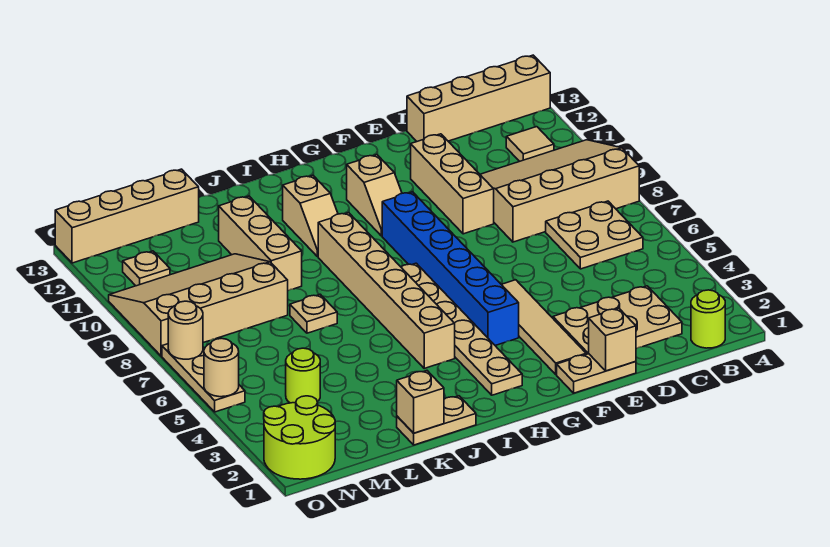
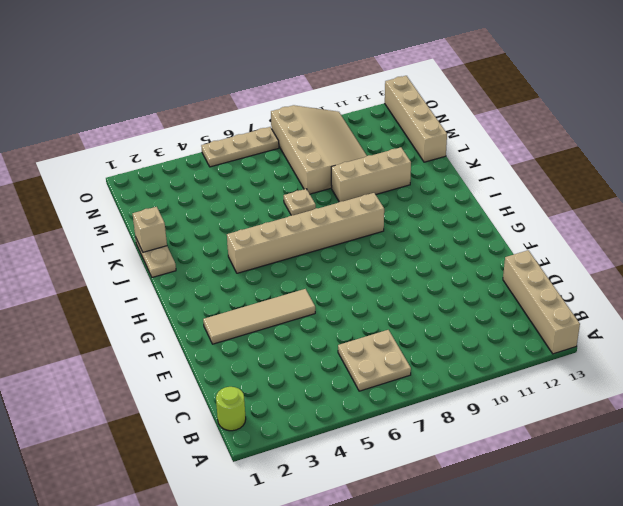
none -> tan slope A8:D10 level 1 top 8
none -> tan tile B11 level 1
none -> tan plate C2:E3 level 1

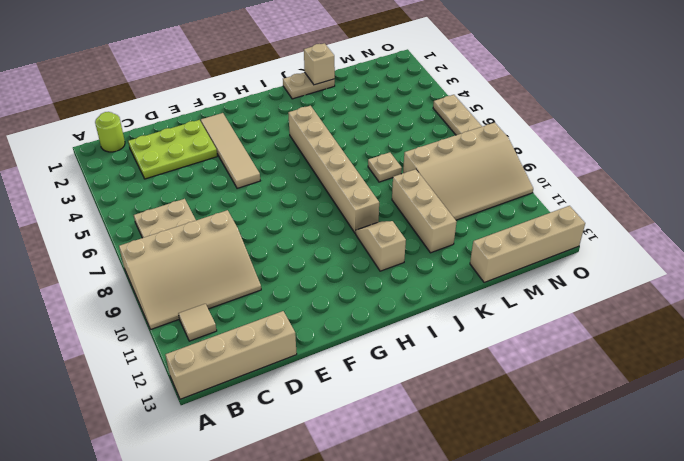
lime plate C2:E3 level 1 -> tan plate C2:E3 level 1
none -> tan plate E1:F1 level 1
none -> tan brick E9:E11 level 1
none -> blue brick G4:G9 level 1

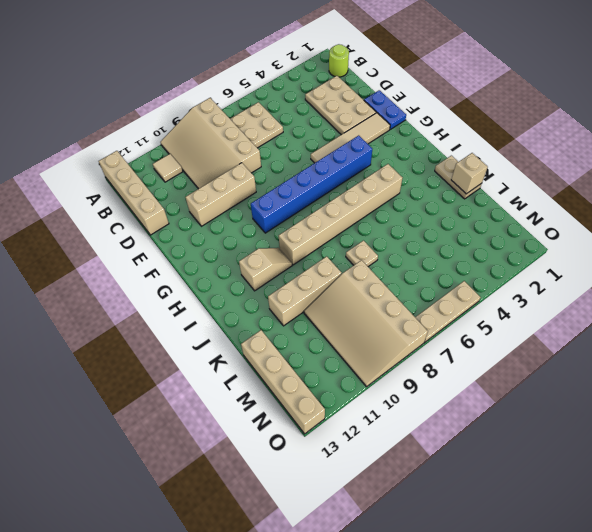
blue plate E1:F1 level 1 -> tan plate E1:F1 level 1
none -> tan slope G10:G11 level 1 top 11
none -> tan plate H2:H7 level 1
none -> lime round brick M4 level 1

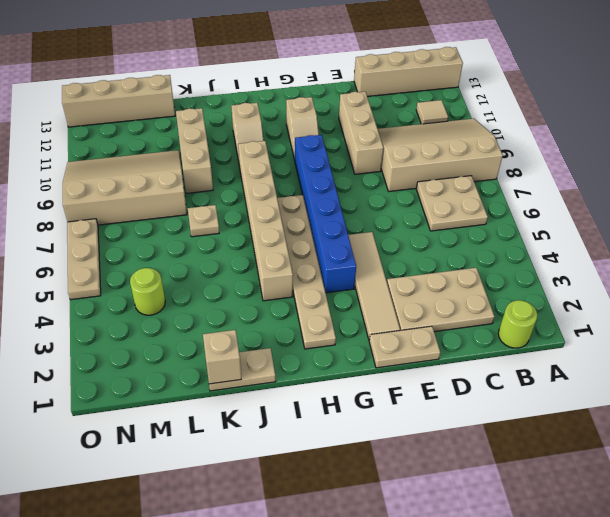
none -> lime round brick N1:O2 level 1
none -> tan plate N11 level 1
none -> tan brick E1 level 2

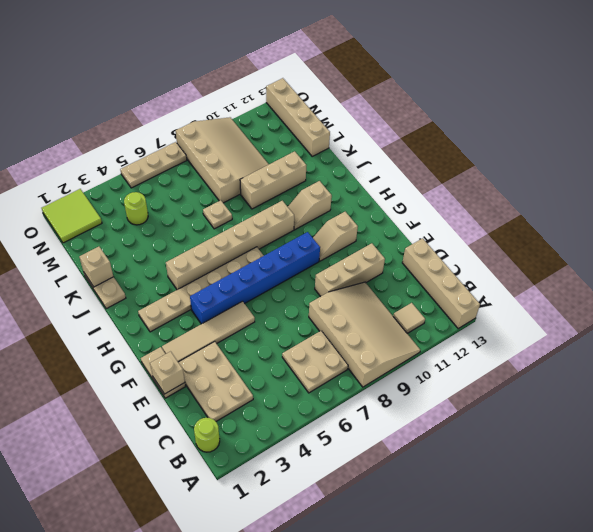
lime tile N1:O2 level 1 -> lime round brick N1:O2 level 1
none -> tan plate N11 level 1
none -> tan round brick O5 level 2
none -> tan round brick O7 level 2

